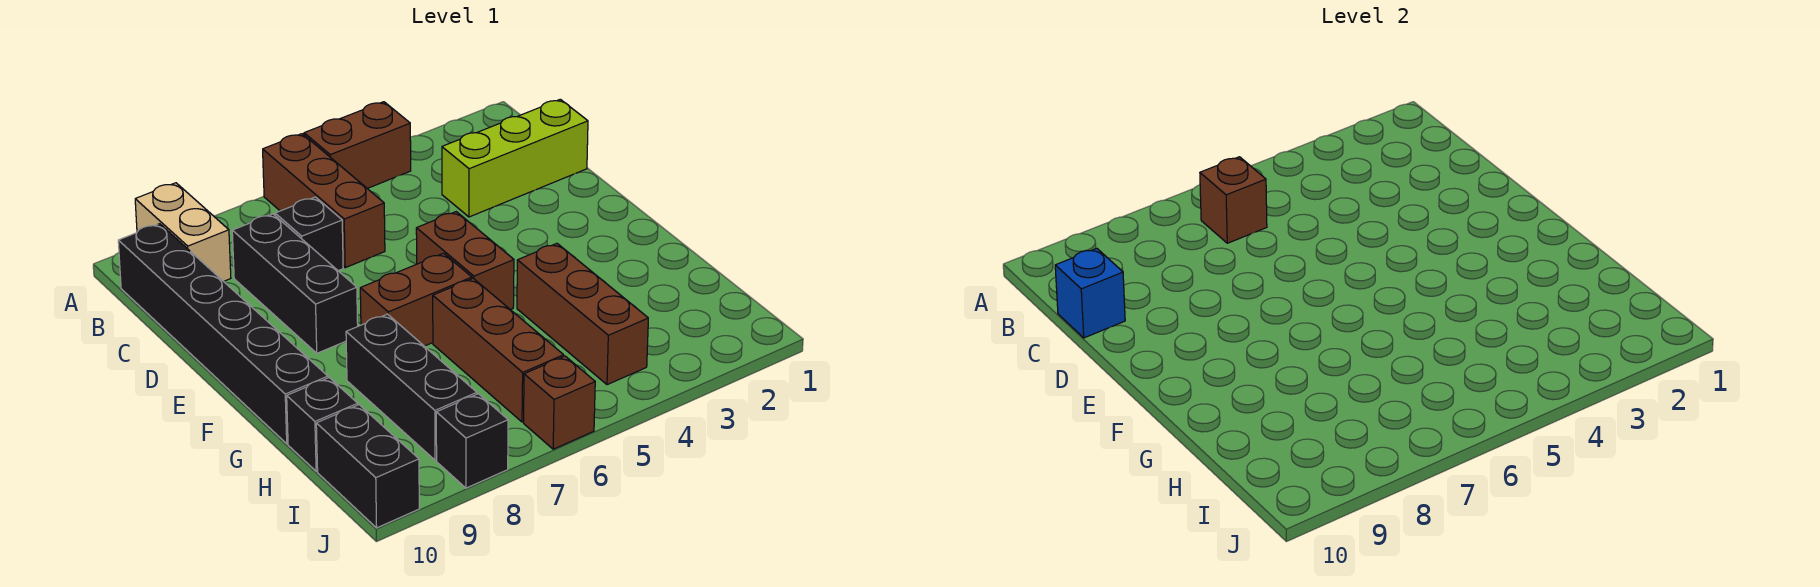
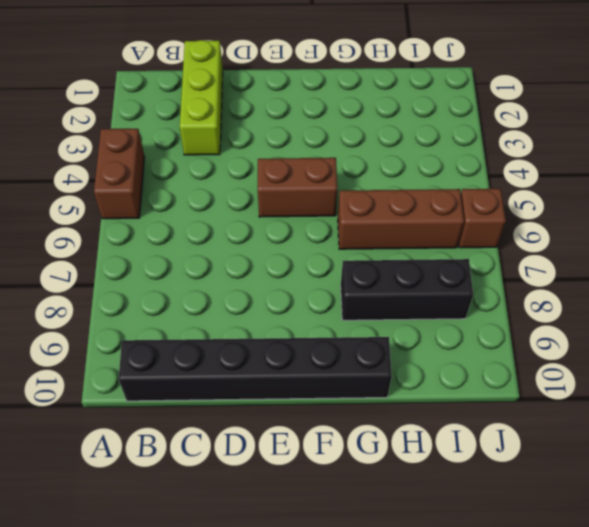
none -> brown brick A6:C6 level 1
none -> tan brick A9:B9 level 1
none -> black brick C7 level 1

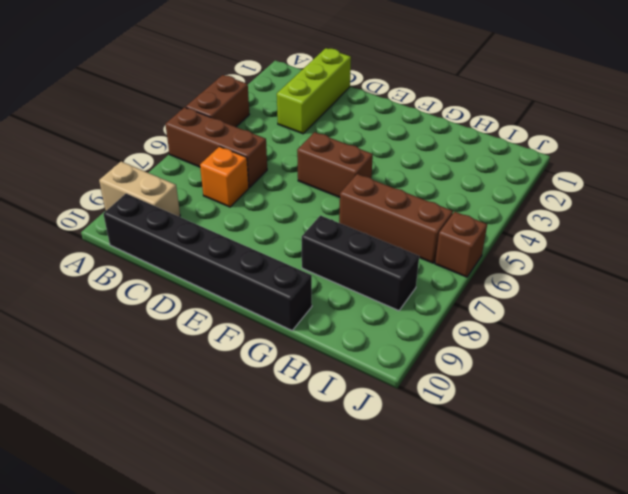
orange brick C7 level 1 -> black brick C7 level 1
none -> black brick C8:E8 level 1
none -> brown brick F6:F7 level 1
none -> brown brick G4:I4 level 1

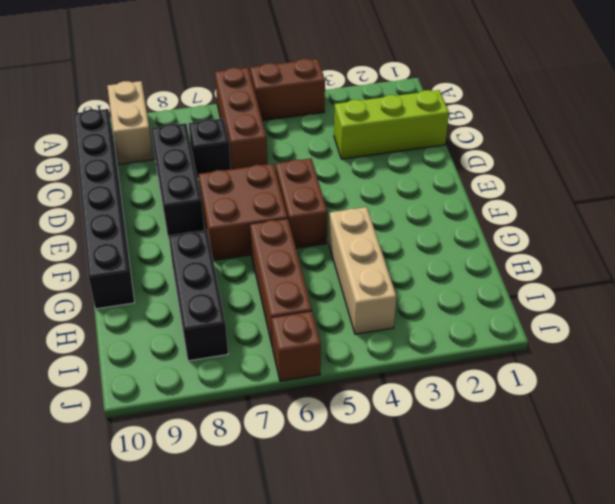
brown brick E6:F7 level 1 -> brown brick F6:F7 level 1
tan brick G4:I4 level 1 -> brown brick G4:I4 level 1
none -> black brick H10 level 1
none -> black brick I10:J10 level 1
none -> black brick J8 level 1

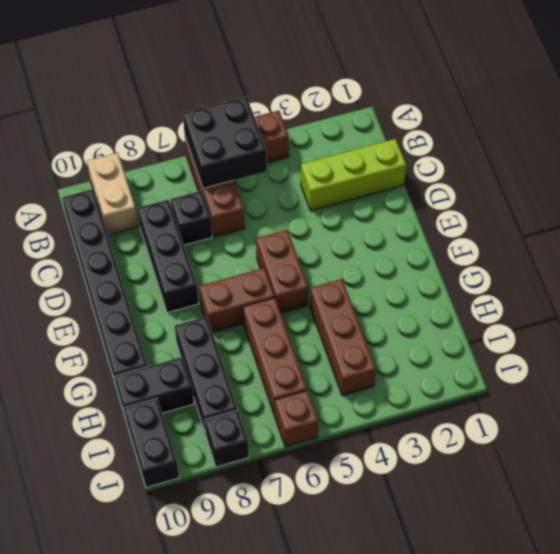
black brick A5:B6 level 2 -> brown brick B6 level 2
black brick H9:H10 level 1 -> black brick H10 level 1
none -> blue brick C10 level 2

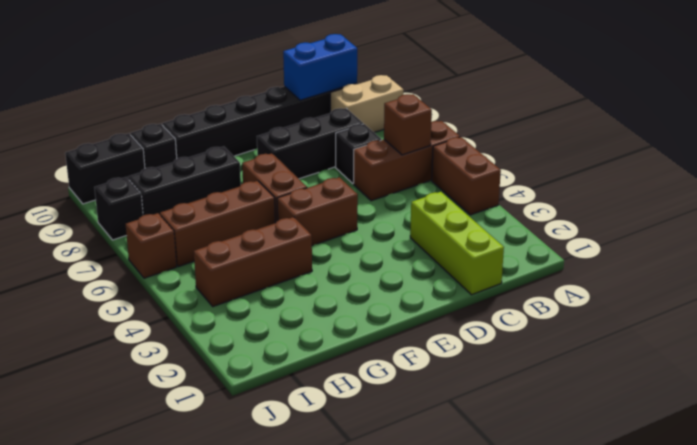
blue brick B10:C10 level 2 -> blue brick C10 level 2

